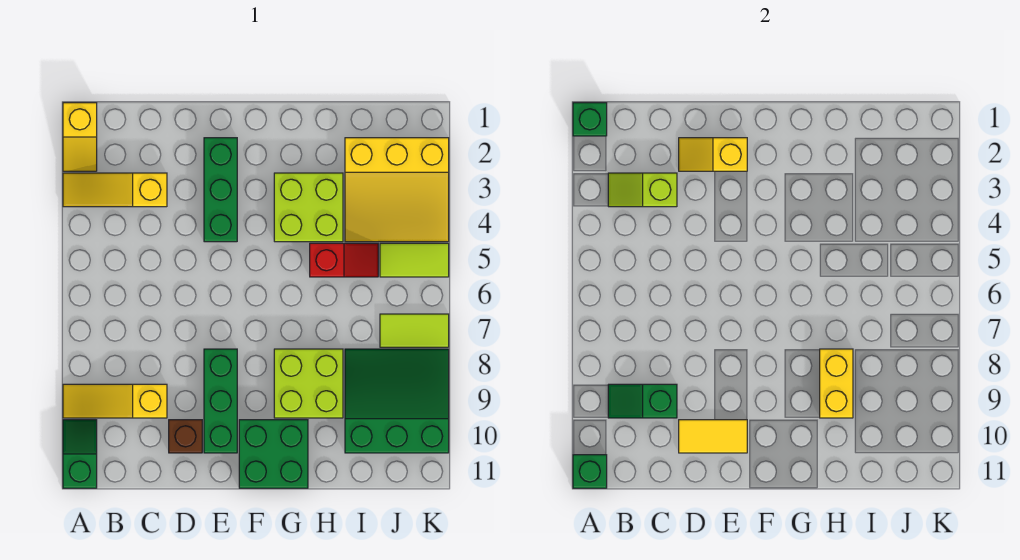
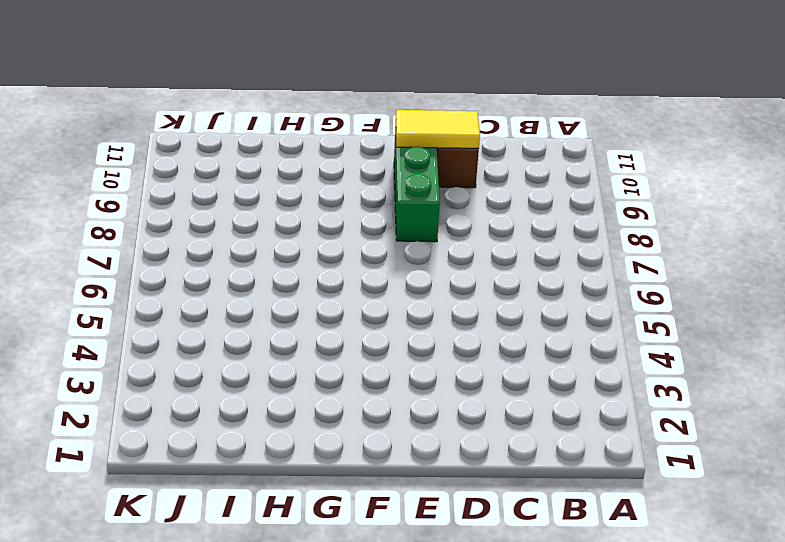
none -> yellow slope A1:A2 level 1 top 1
none -> yellow slope A3:C3 level 1 top C
none -> yellow slope A9:C9 level 1 top C

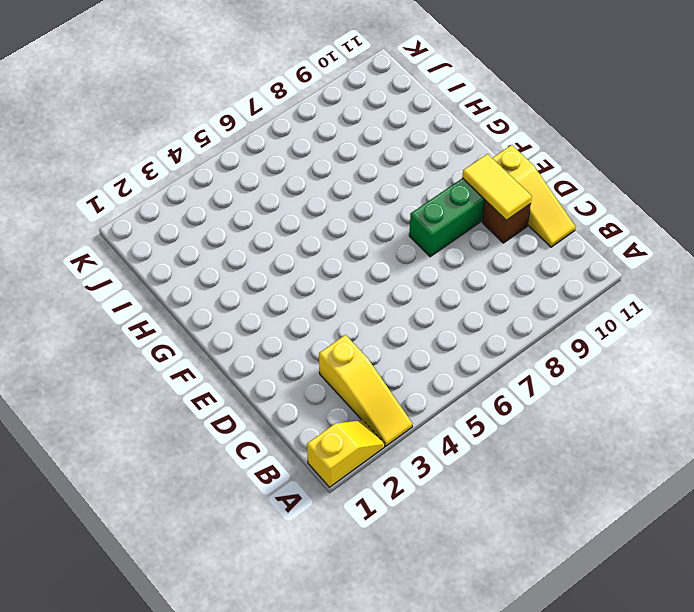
yellow slope C11:E11 level 1 top E -> yellow slope A9:C9 level 1 top C
none -> green slope A10:A11 level 1 top 11
none -> green brick E2:E4 level 1
none -> green brick F10:G11 level 1

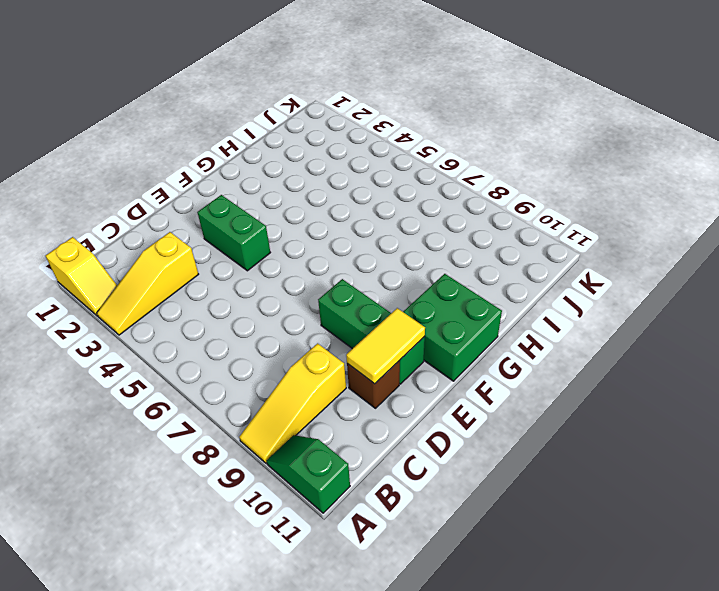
green brick E3:E4 level 1 -> green brick E2:E4 level 1
none -> lime brick G3:H4 level 1
none -> lime brick G8:H9 level 1
none -> red slope H5:I5 level 1 top H

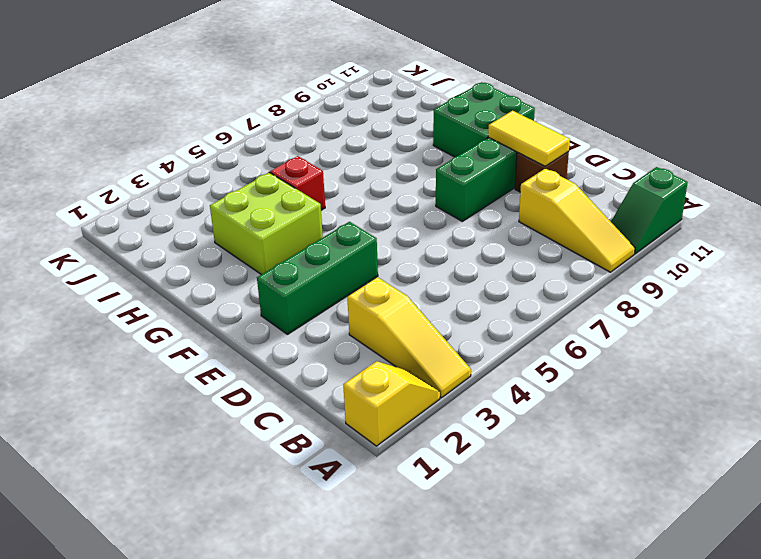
none -> lime brick G8:H9 level 1
none -> yellow slope I2:K4 level 1 top 2
none -> green slope I8:K10 level 1 top 10

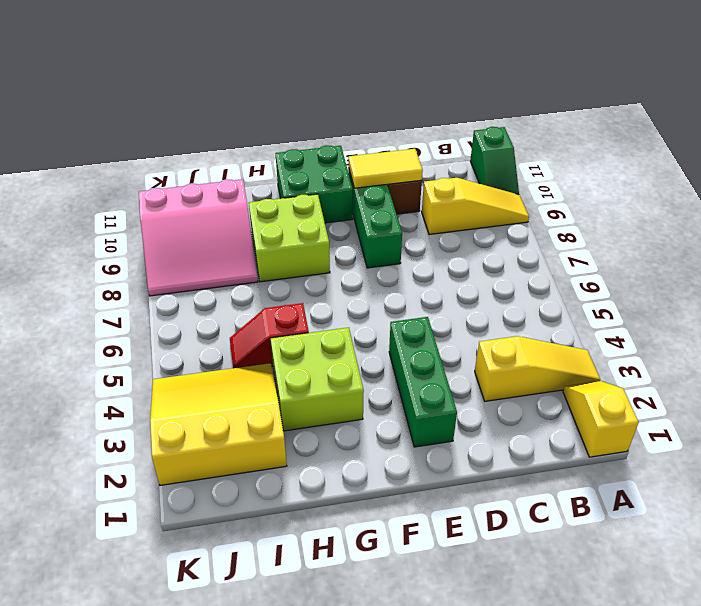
pink slope I8:K10 level 1 top 10 -> green slope I8:K10 level 1 top 10
none -> lime tile J5:K5 level 1
none -> lime tile J7:K7 level 1
none -> green brick A1 level 2

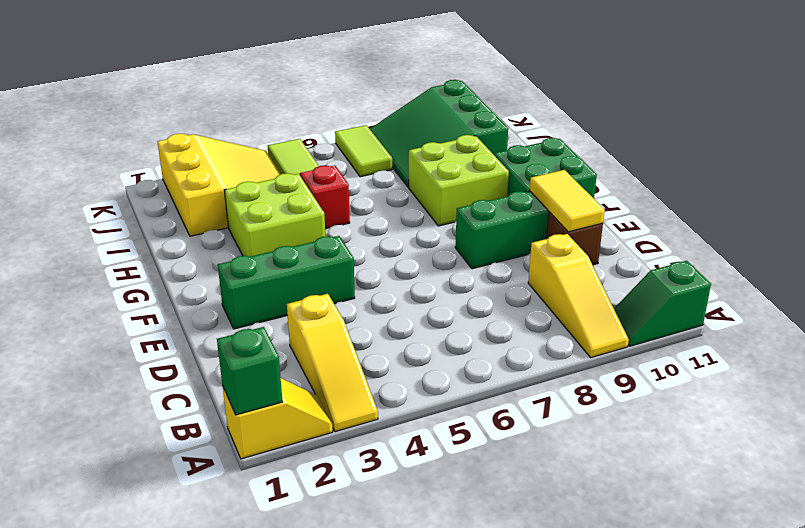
none -> green brick A11 level 2
none -> lime slope B3:C3 level 2 top C
none -> green slope B9:C9 level 2 top C

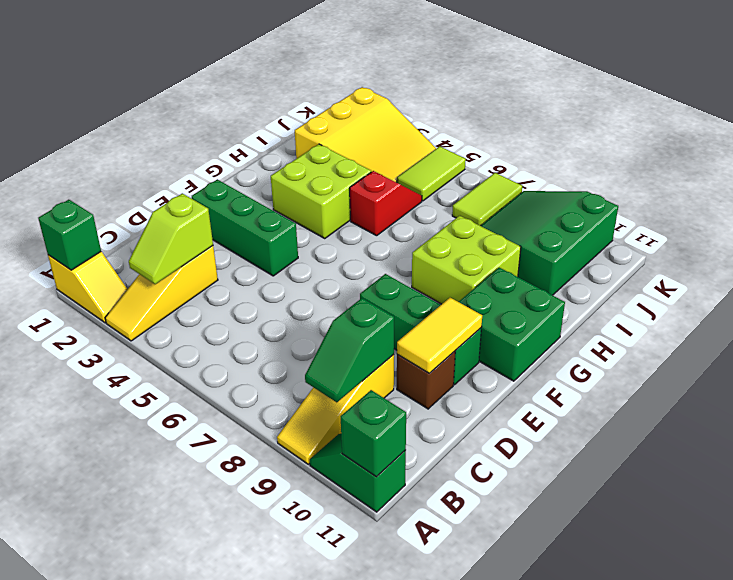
none -> yellow slope D2:E2 level 2 top E
none -> yellow brick H8:H9 level 2

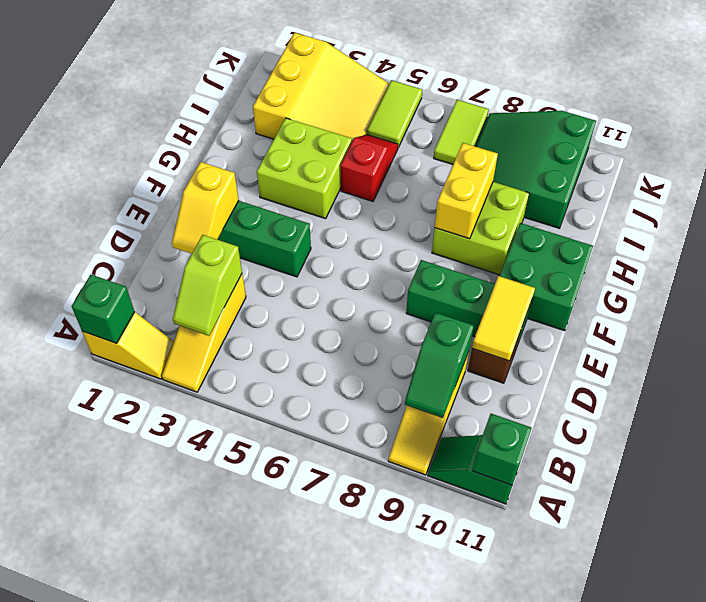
yellow brick G8:H8 level 2 -> yellow brick H8:H9 level 2

